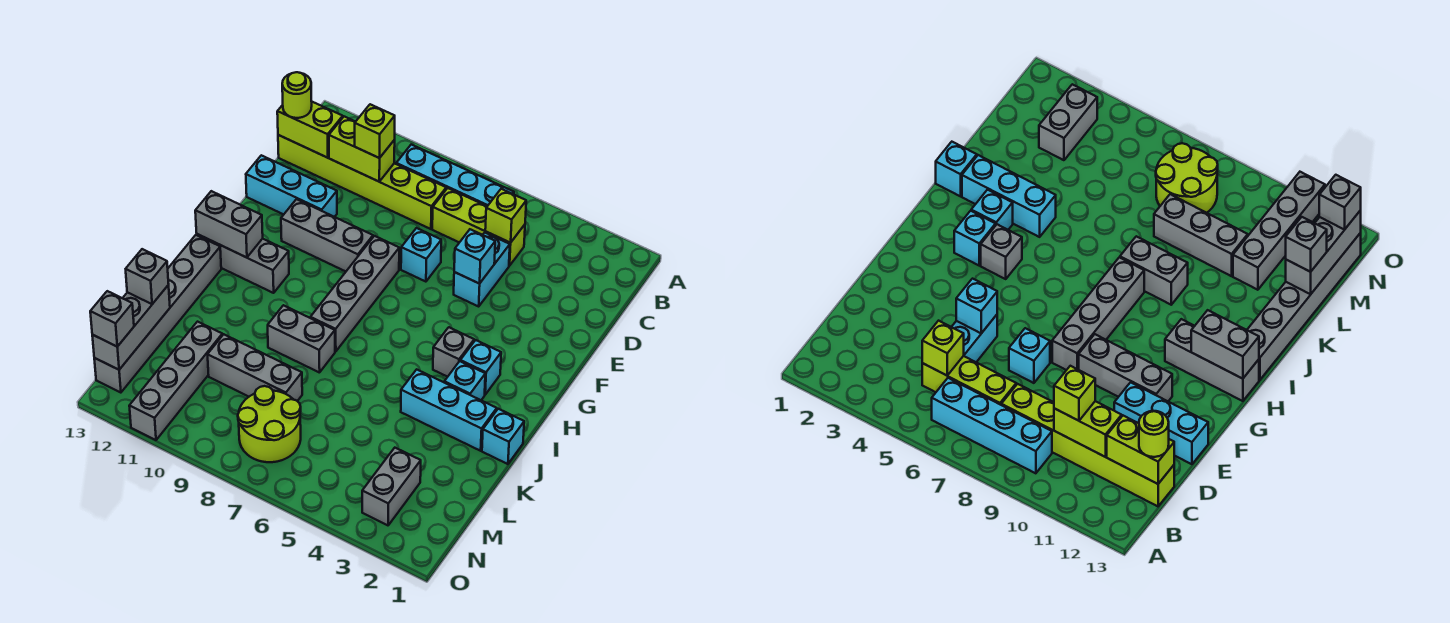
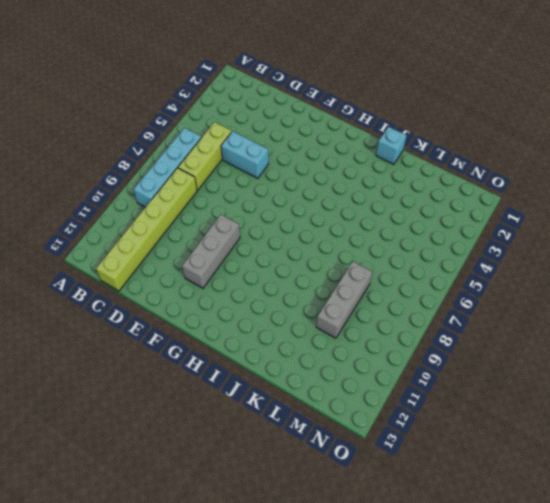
none -> cyan brick E7 level 1
none -> cyan brick E11:E13 level 1
none -> grey brick F8:I8 level 1
none -> cyan brick H3 level 1

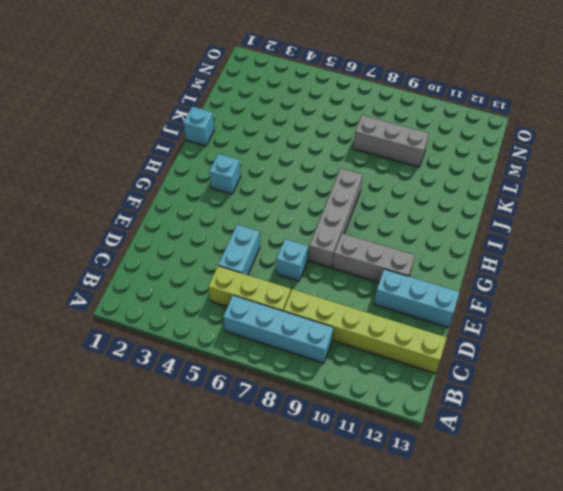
none -> grey brick H4 level 1
none -> grey brick H11:H13 level 1
none -> cyan brick I3 level 1
none -> grey brick I13:N13 level 1

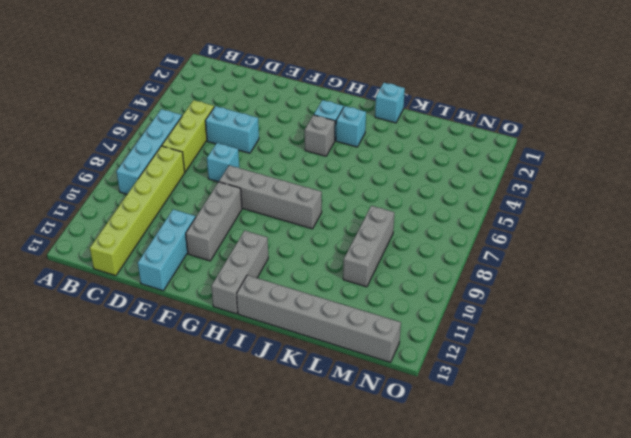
none -> cyan brick J2:J4 level 1
none -> grey brick J8:J9 level 1
none -> grey brick L11:O11 level 1
none -> grey brick M3:N3 level 1

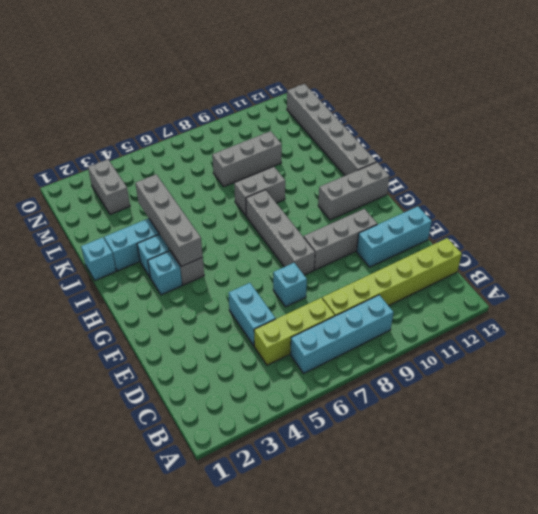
grey brick H4:K4 level 2 -> grey brick L11:O11 level 1
none -> lime round brick M7:N8 level 1
none -> lime brick C5 level 2
none -> lime brick C10:C11 level 2
none -> lime brick C12:C13 level 2

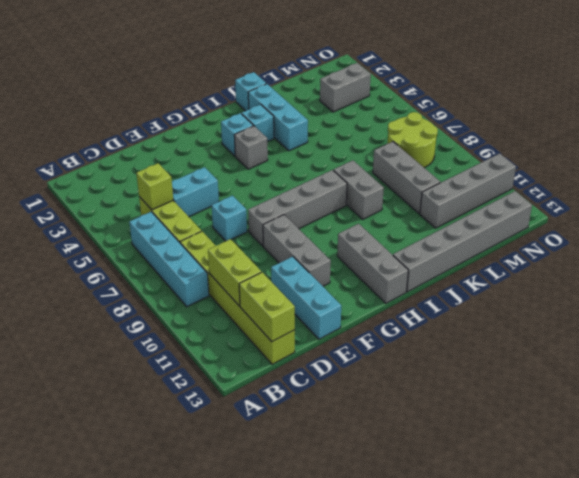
none -> cyan brick E5 level 2
none -> grey brick H12:H13 level 2
none -> grey brick L13:N13 level 2
none -> lime brick C10 level 3

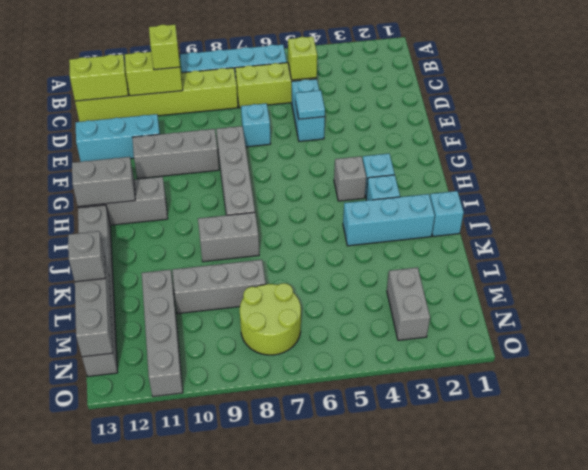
cyan tile E5 level 2 -> cyan brick E5 level 2
none -> lime round brick C13 level 3
none -> grey brick N13 level 3

